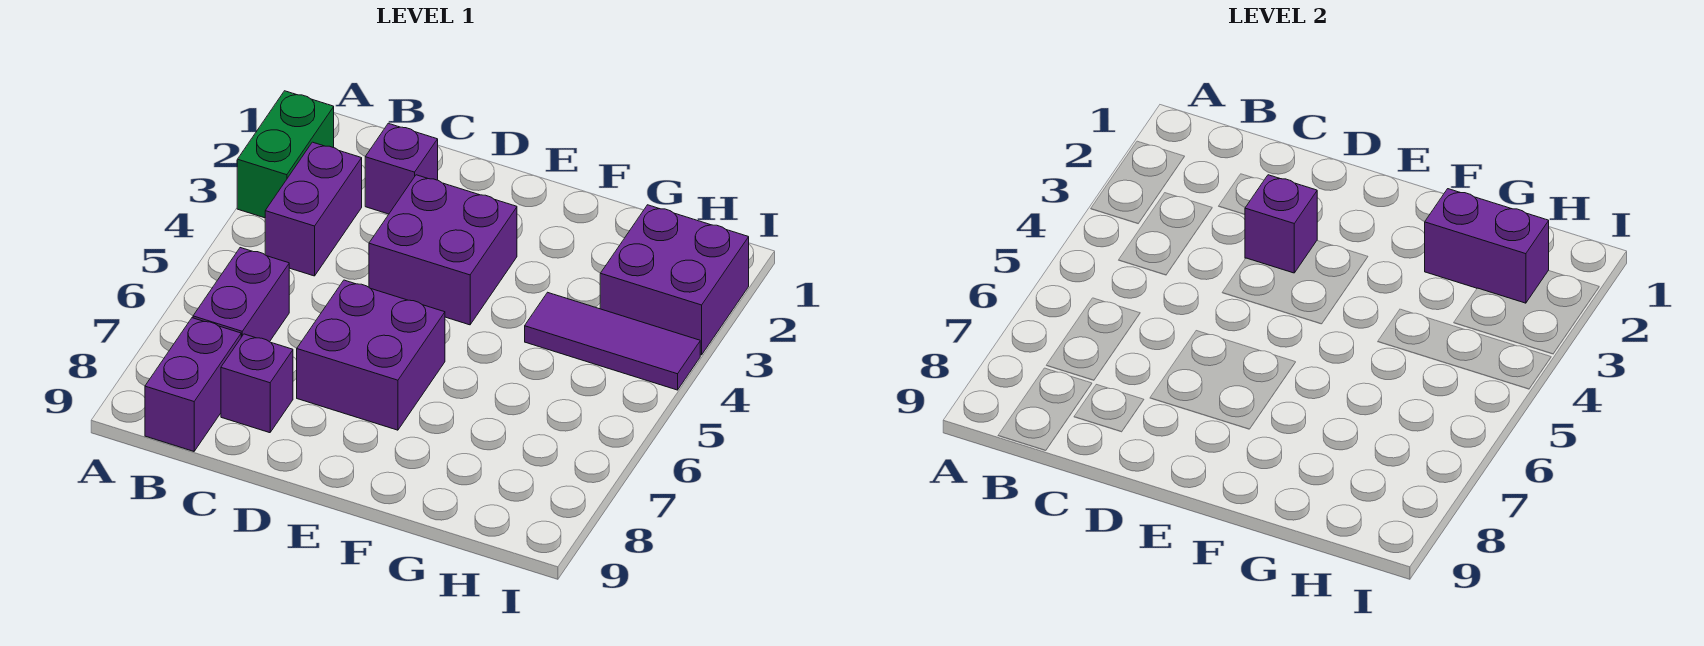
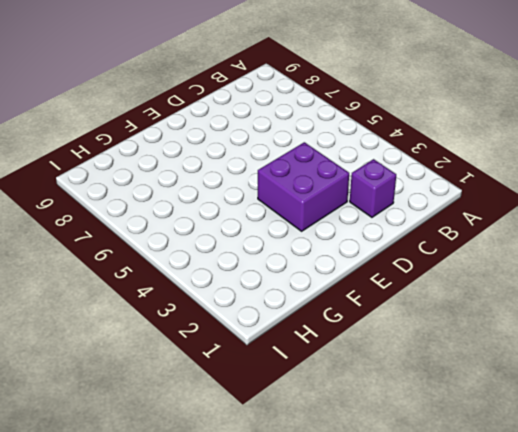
none -> green brick A2:A3 level 1
none -> purple brick B3:B4 level 1
none -> purple brick B6:B7 level 1

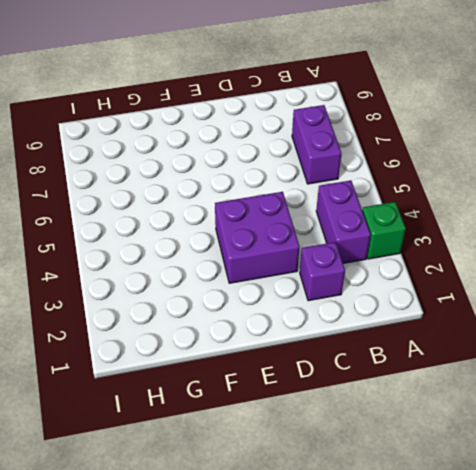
green brick A3 level 1 -> green brick A2:A3 level 1
none -> purple brick B8:B9 level 1
none -> purple brick C8 level 1
none -> purple brick D6:E7 level 1

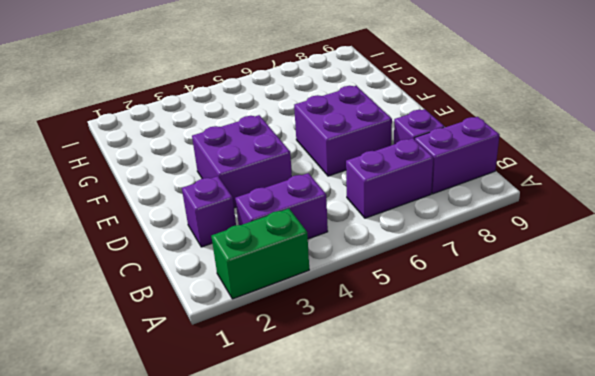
none -> purple tile G4:I4 level 1
none -> purple brick H2:I3 level 1
none -> purple brick D3 level 2

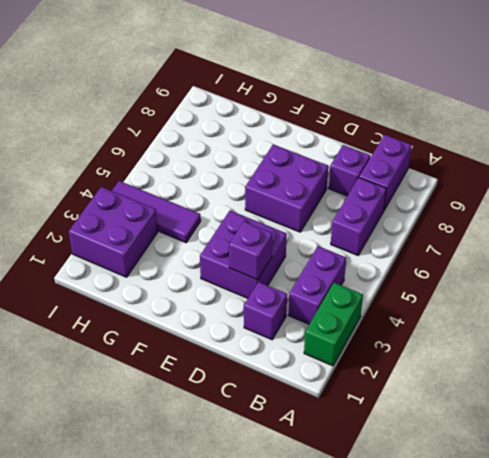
none -> purple brick G2:H2 level 2

